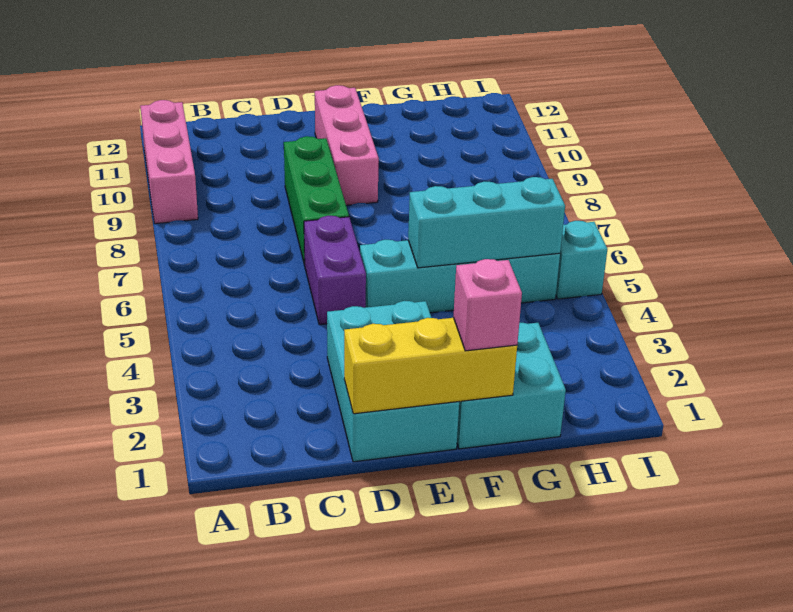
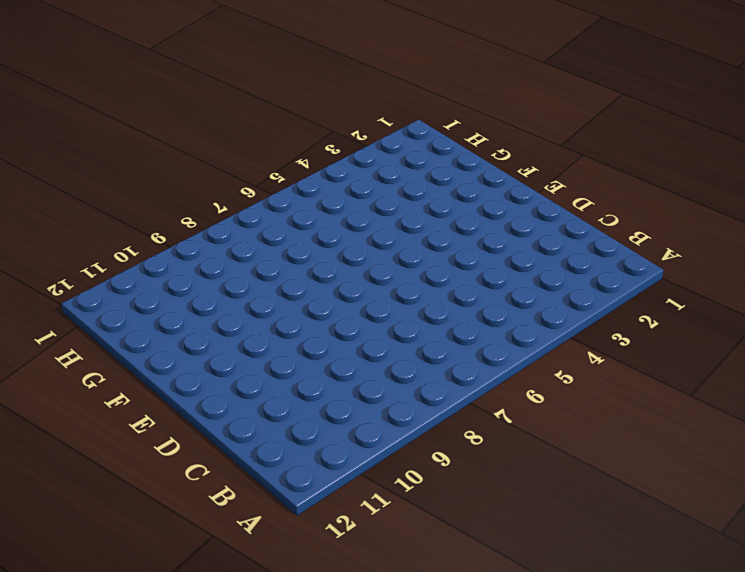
none -> pink brick A9:A11 level 1
none -> cyan brick D1:E3 level 1

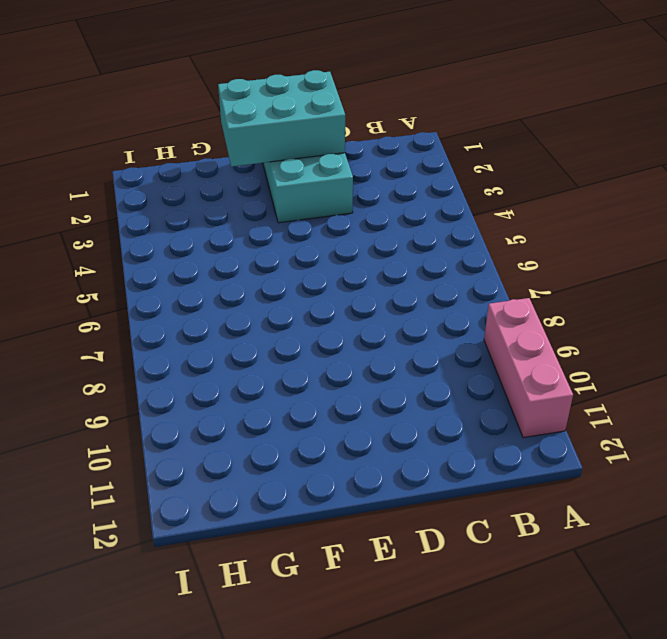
cyan brick D1:F2 level 2 -> yellow brick D1:F1 level 2
none -> purple brick D5:D6 level 1
none -> green brick D7:D9 level 1

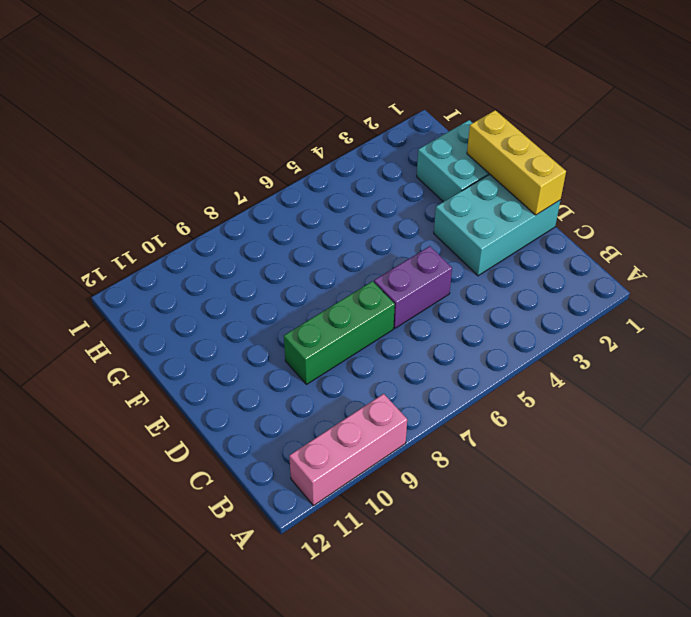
none -> cyan brick E5:H5 level 1
none -> pink brick E9:E11 level 1

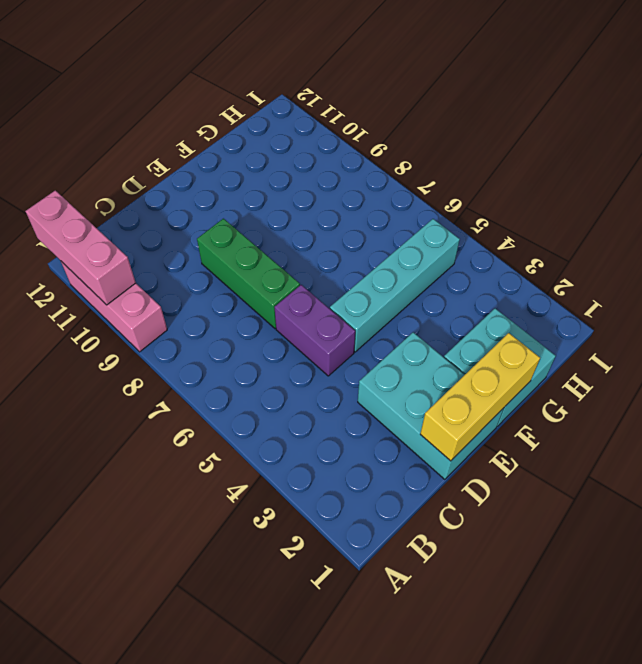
pink brick A10:A12 level 2 -> pink brick E9:E11 level 1
none -> cyan brick I5 level 1
none -> cyan brick F5:H5 level 2

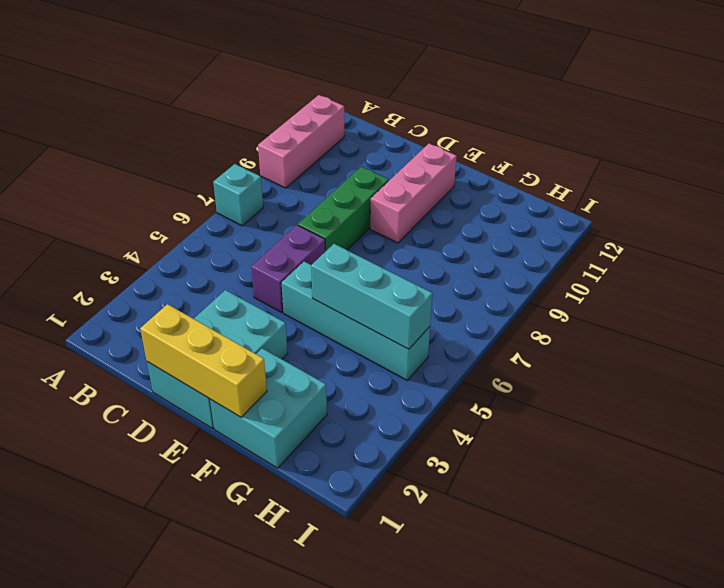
cyan brick A7 level 1 -> cyan brick I5 level 1
none -> pink brick F1 level 3

